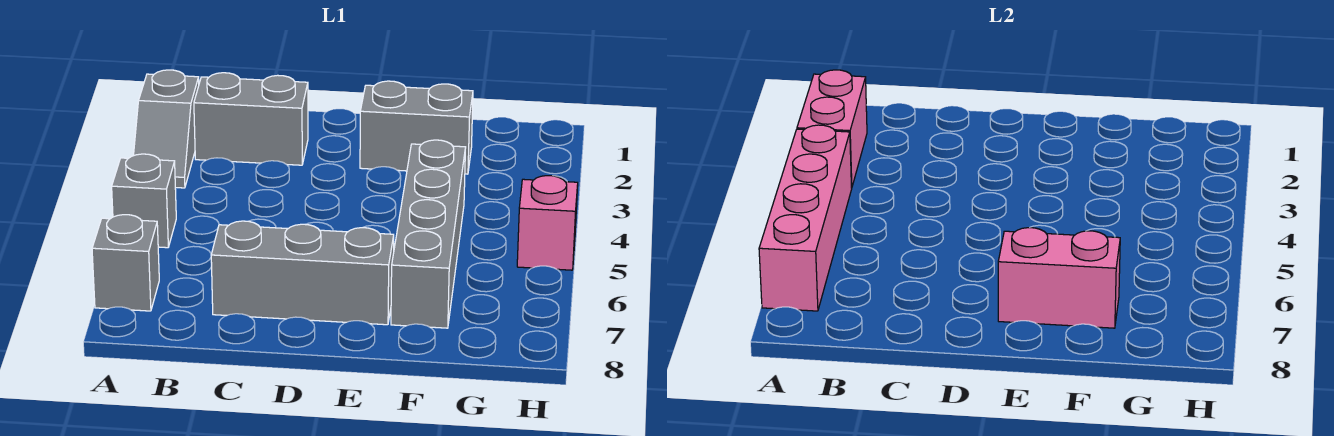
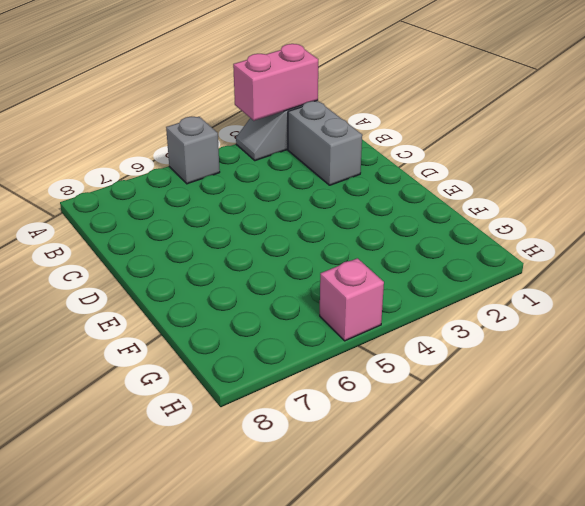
none -> grey brick A7 level 1
none -> grey brick C7:E7 level 1

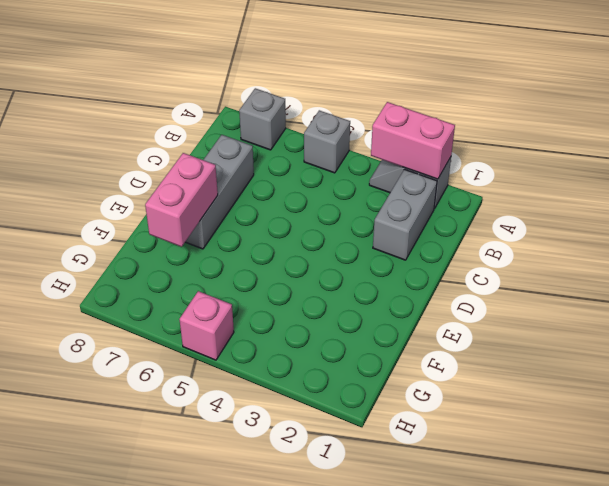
none -> grey brick E2:F2 level 1
none -> grey brick F4:F7 level 1

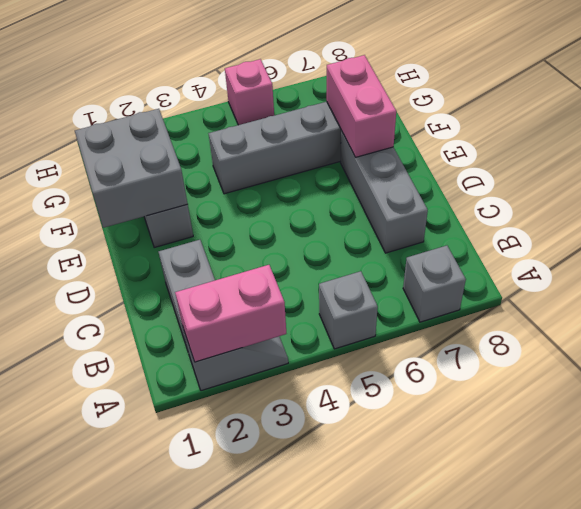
grey brick E1:F2 level 2 -> none
none -> pink brick A4:A7 level 2

